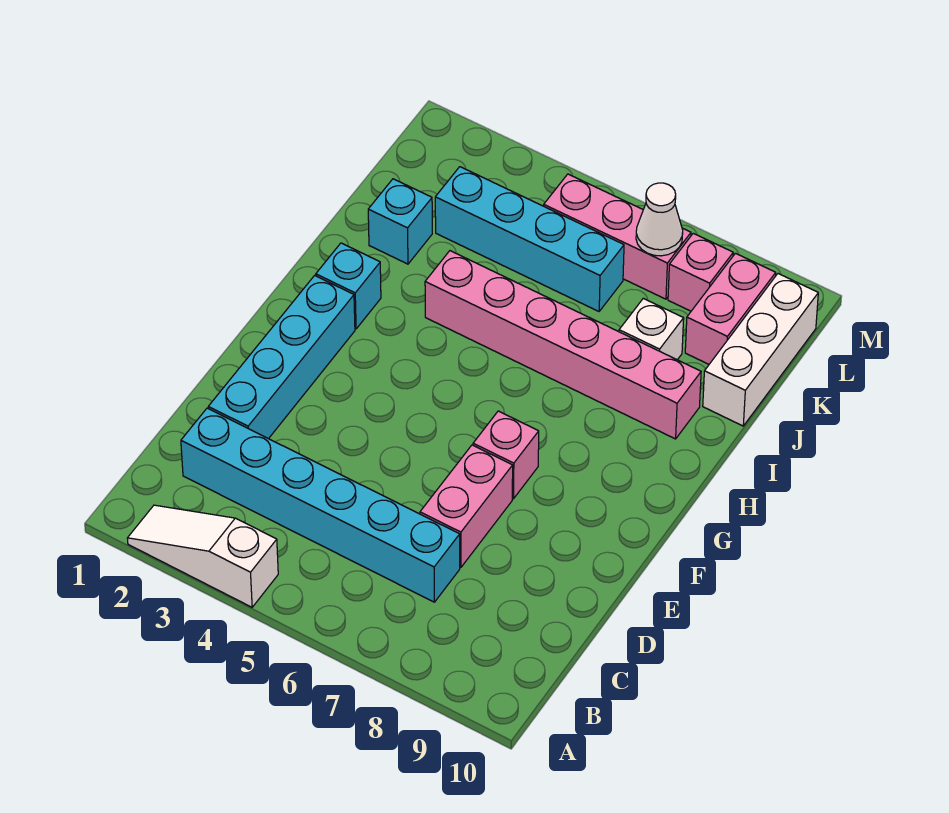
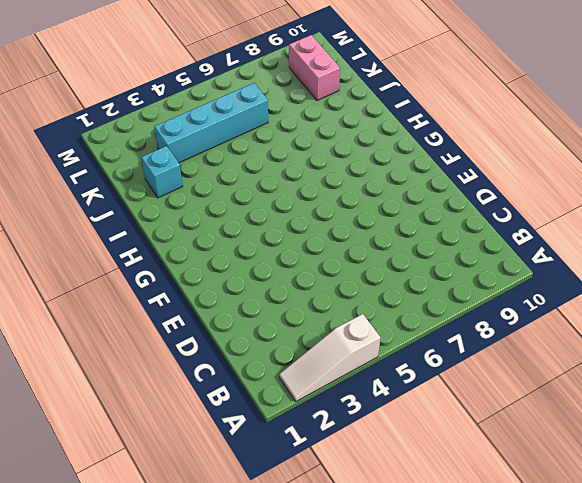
none -> cyan brick C2:C7 level 1
none -> cyan brick D2:G2 level 1
none -> pink brick D7:E7 level 1

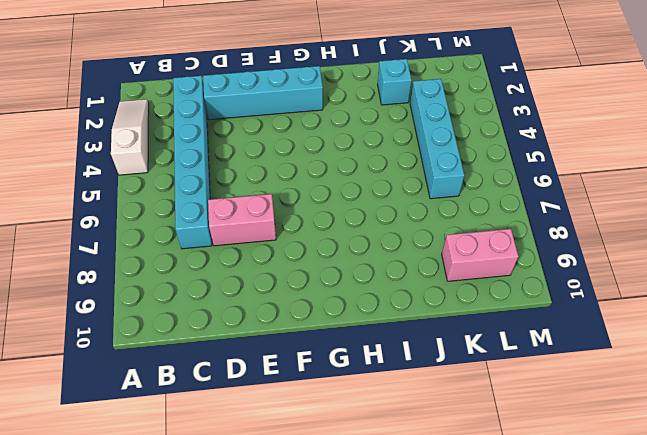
none -> pink brick F7 level 1
none -> cyan brick H2 level 1
none -> pink brick I4:I9 level 1

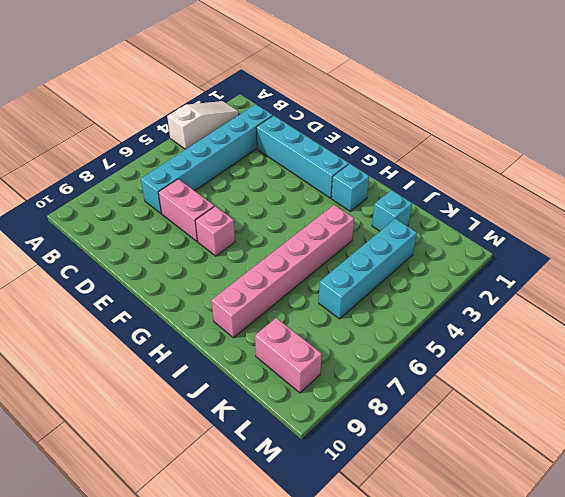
none -> white brick J8 level 1
none -> white brick J10:L10 level 1
none -> pink brick L5:L7 level 1

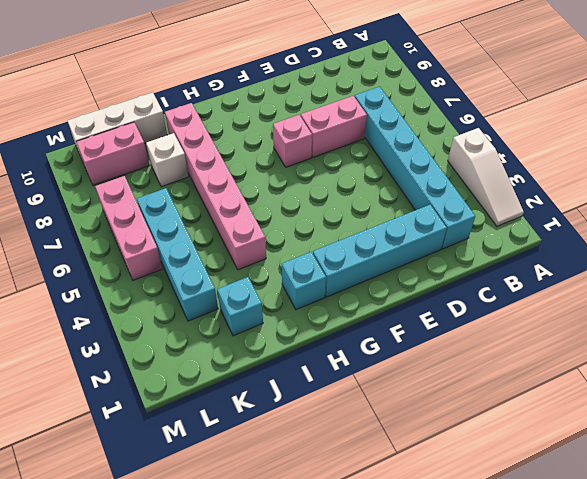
none -> pink brick L8 level 1
none -> white cone L7 level 2

